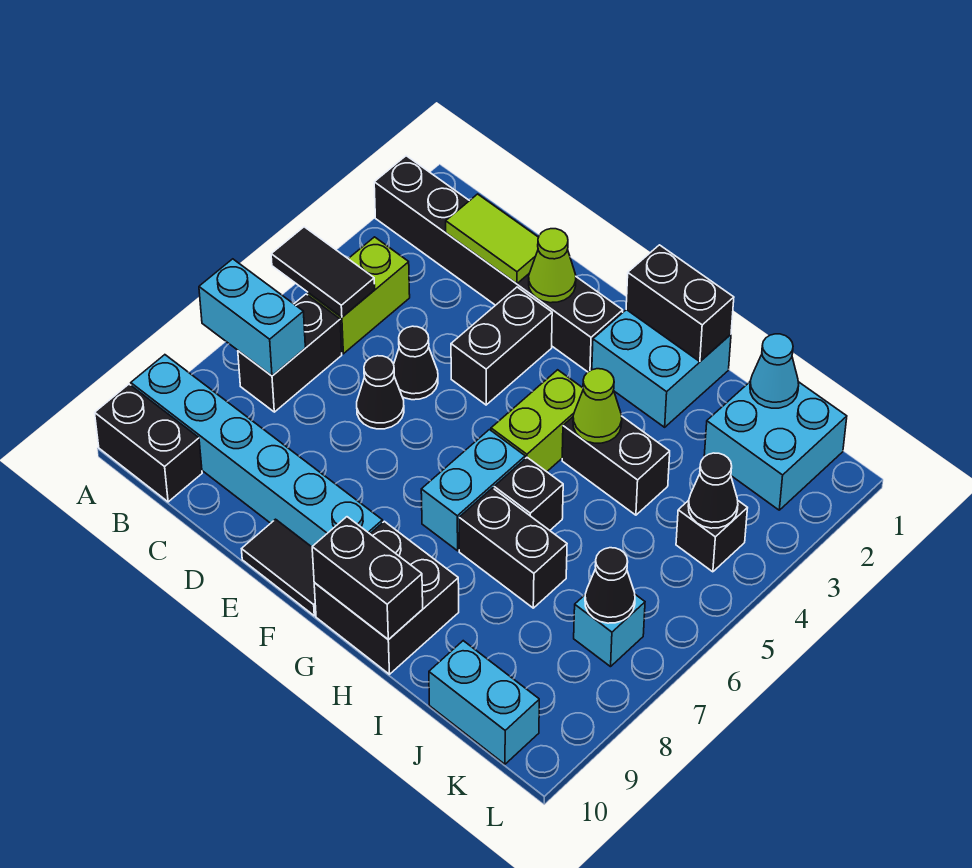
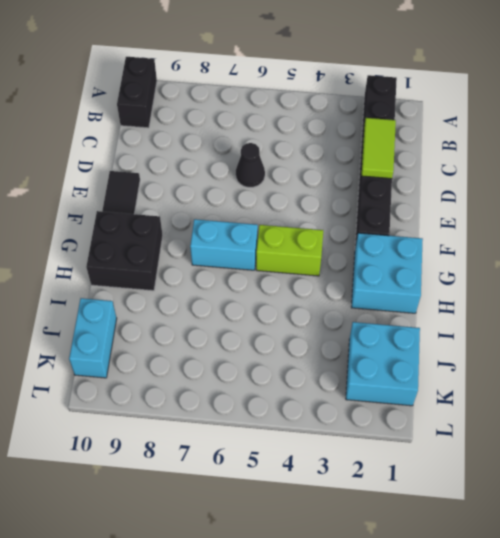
none -> cyan brick A9:F9 level 1
none -> lime brick B4:B5 level 1
none -> black brick B6:B7 level 1
none -> black cone D5 level 1

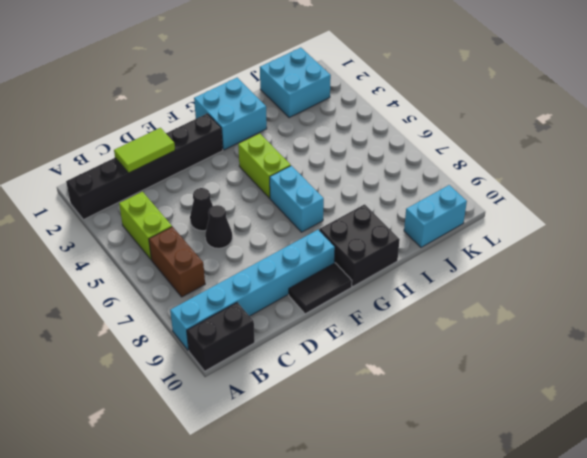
brown brick B6:B7 level 1 -> black brick B6:B7 level 1
none -> black brick E3:E4 level 1
none -> black brick H4:I4 level 1
none -> black brick H6 level 1
none -> black brick H7:I7 level 1

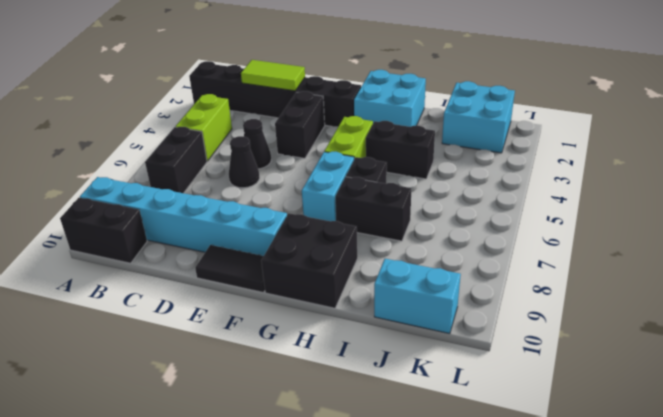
none -> black brick K4 level 1
none -> cyan brick K7 level 1
none -> black tile A5:B5 level 2
none -> cyan brick A7:B7 level 2

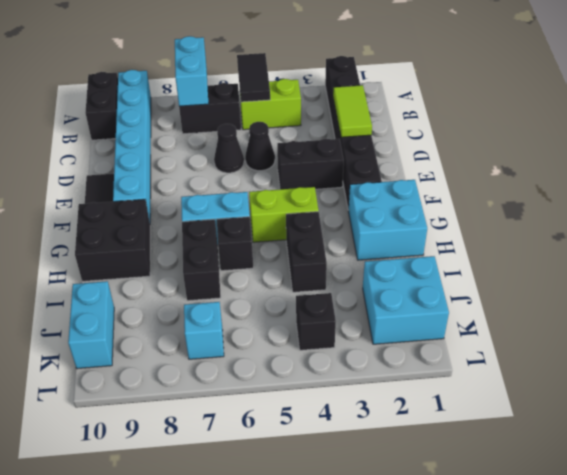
none -> lime cone E2 level 2
none -> black brick G1:H1 level 2
none -> black brick G10:H10 level 2
none -> lime cone H4 level 2

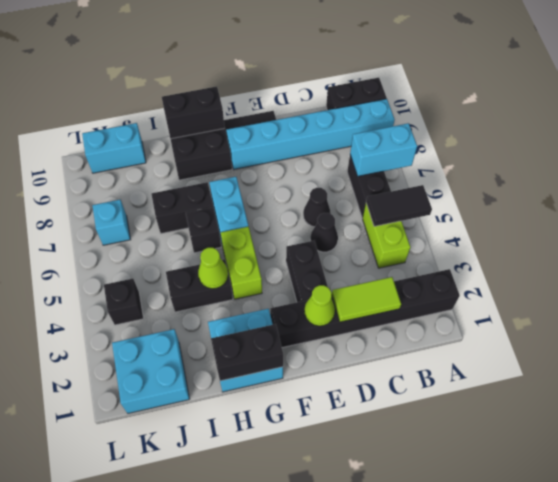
none -> cyan cone J1 level 2
none -> black cone K4 level 2
none -> black cone K7 level 2

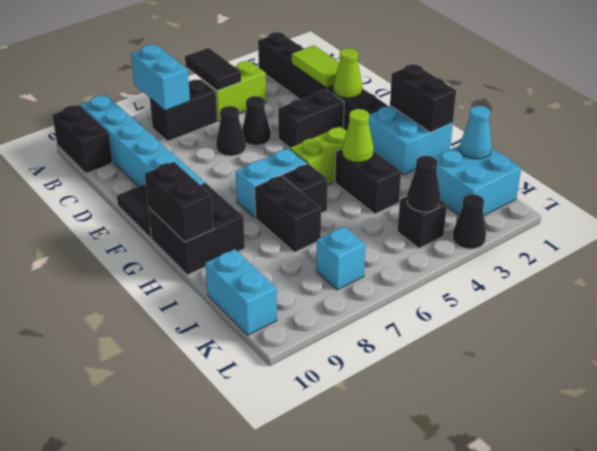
black cone L3 level 1 -> black cone K7 level 2

